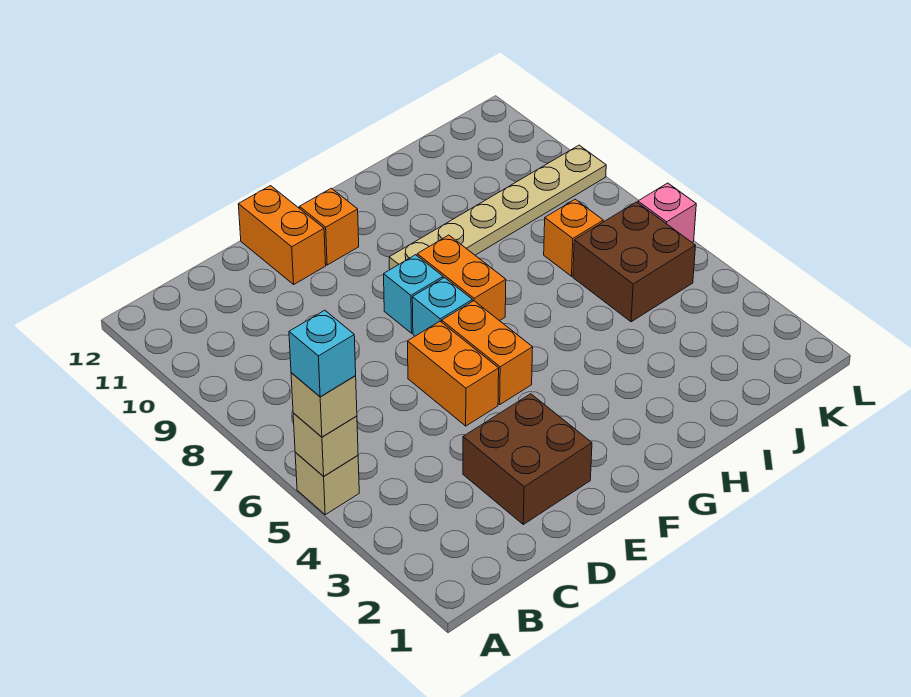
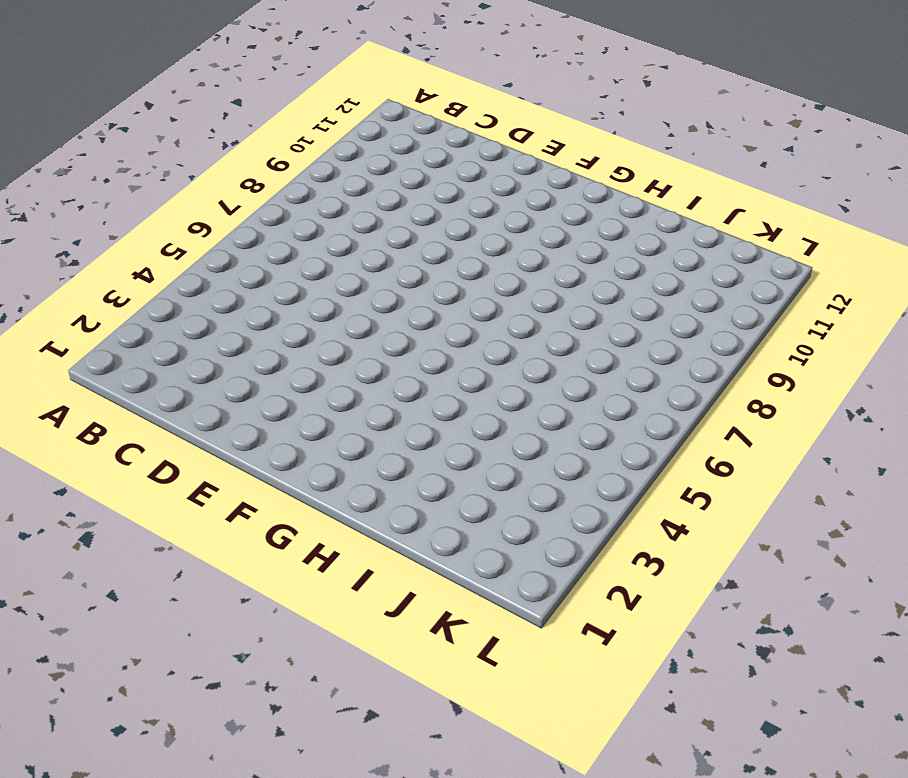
none -> tan brick A5 level 1
none -> brown brick D2:E3 level 1
none -> orange brick E5:E6 level 1

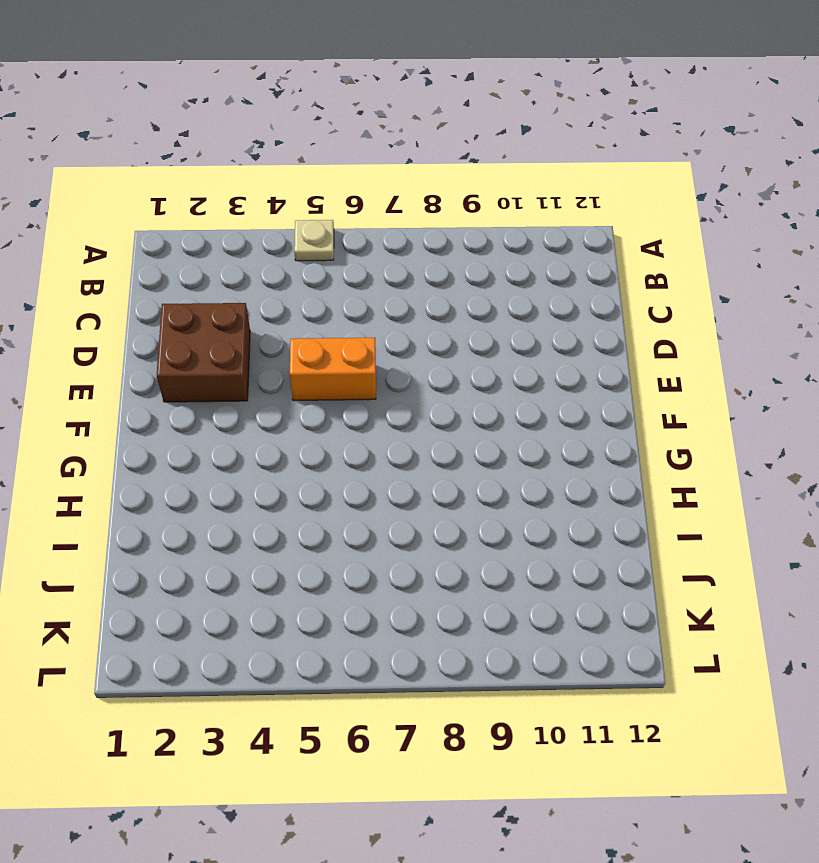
tan plate A5 level 1 -> tan brick A5 level 1
none -> orange brick E11:E12 level 1
none -> orange brick F5:F6 level 1
none -> cyan brick F7 level 1

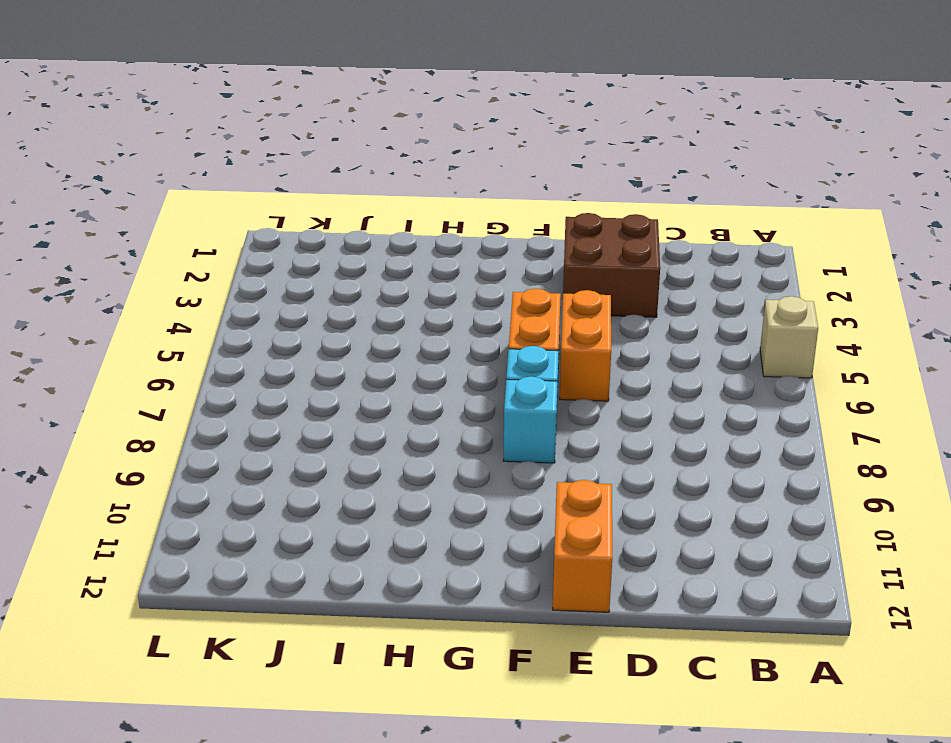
none -> orange brick F11 level 1
none -> orange brick G7:G8 level 1
none -> tan plate G9:L9 level 1

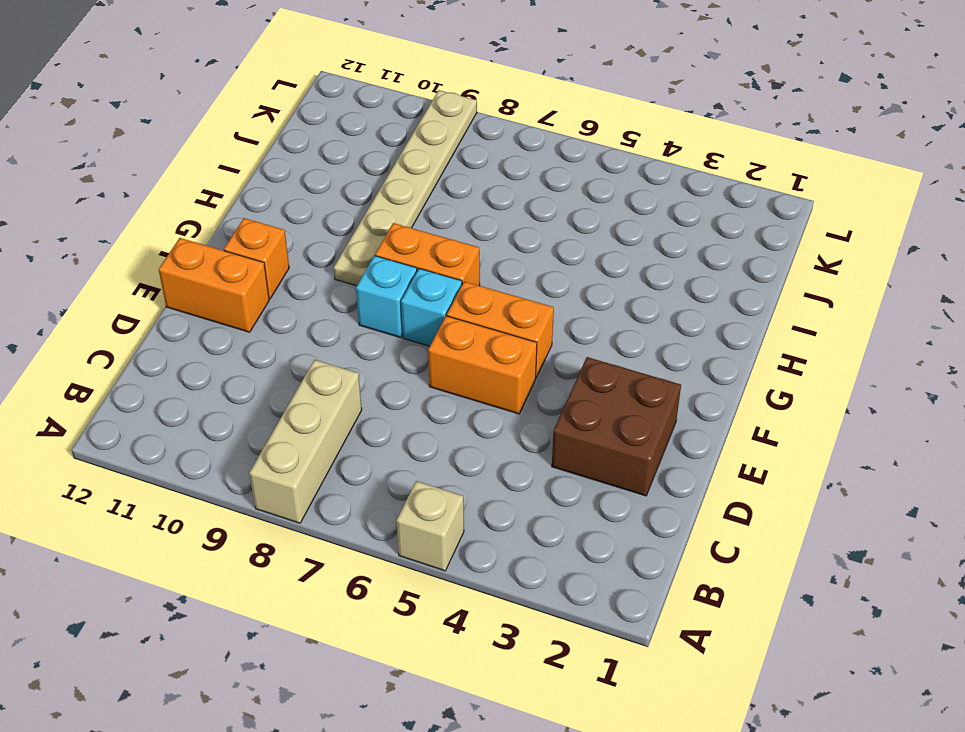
tan brick A8:C8 level 1 -> none
none -> brown brick J5:K6 level 1
none -> orange brick J7 level 1
none -> pink brick L6 level 1

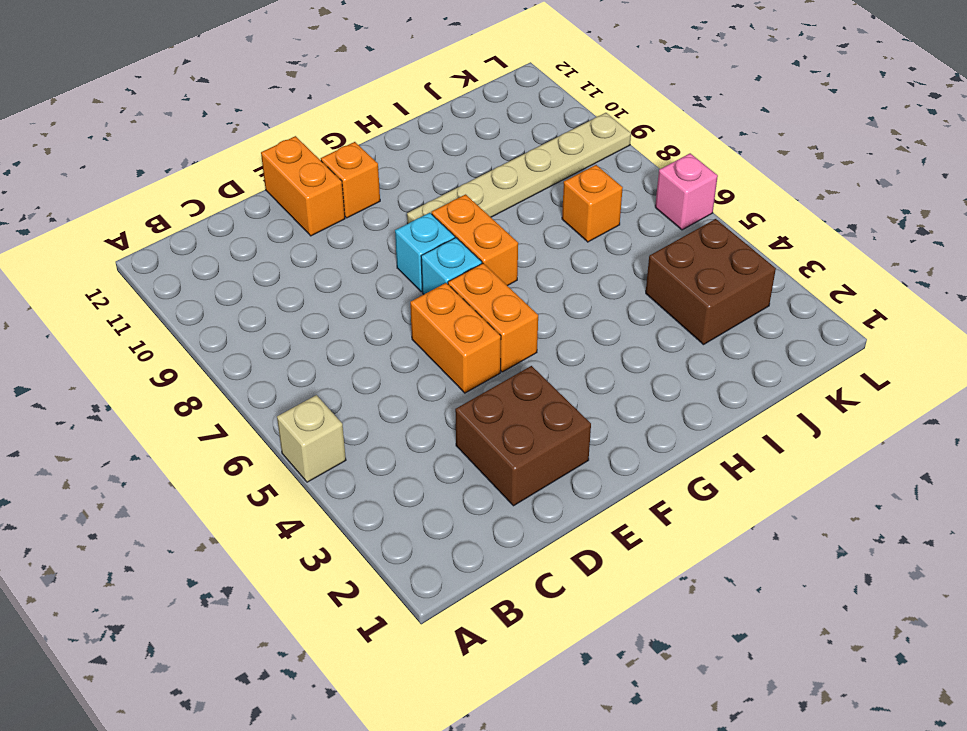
brown brick J3:K4 level 1 -> brown brick J5:K6 level 1
none -> tan brick A5 level 2
none -> tan brick A5 level 3
none -> cyan brick A5 level 4

